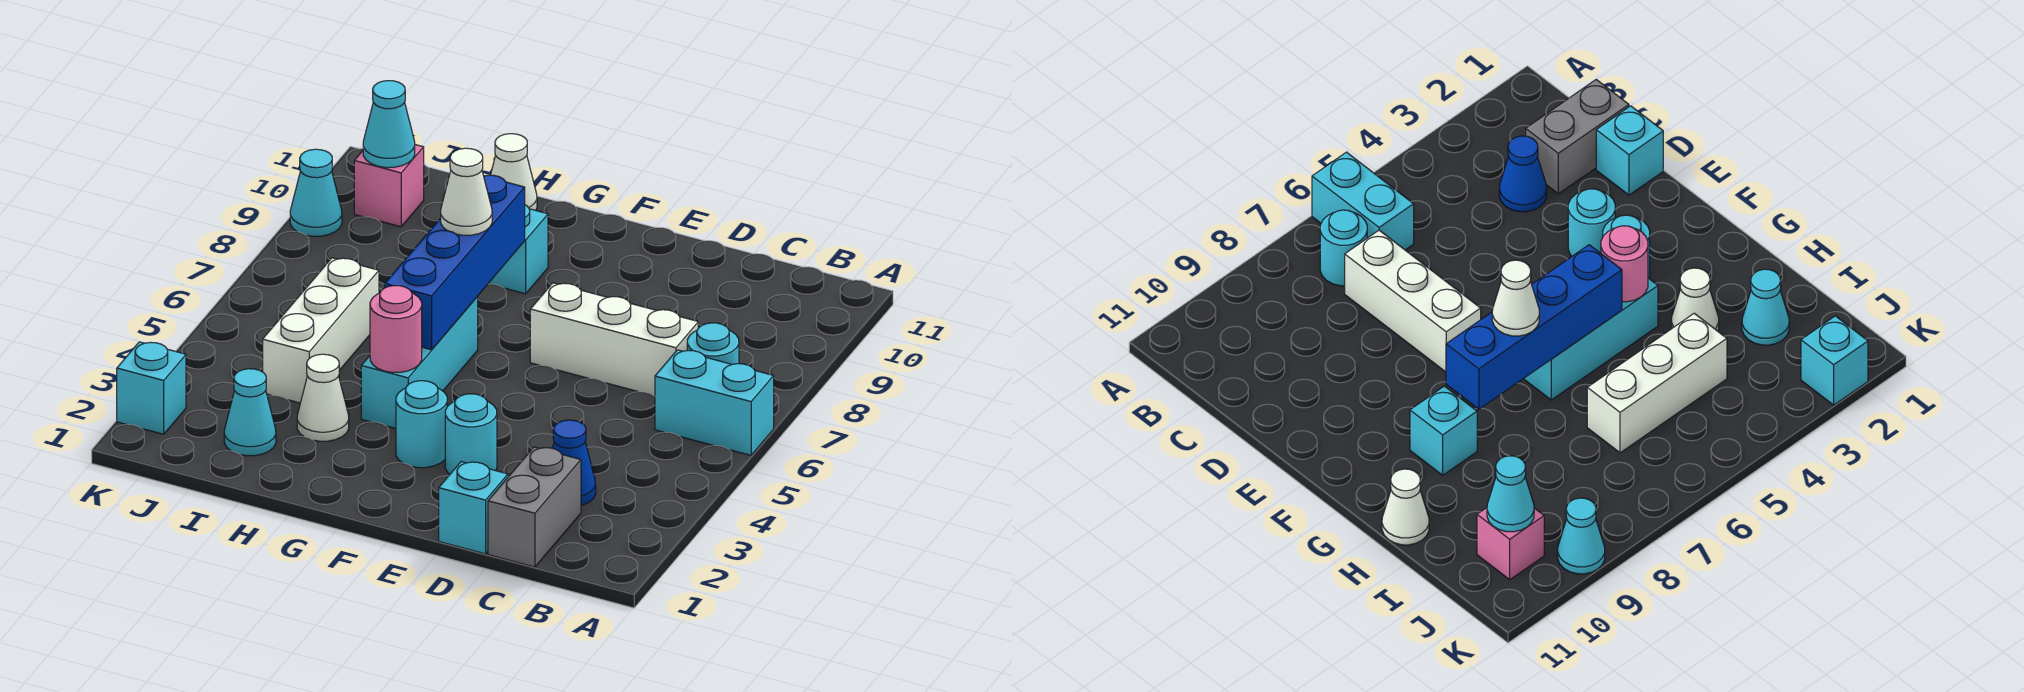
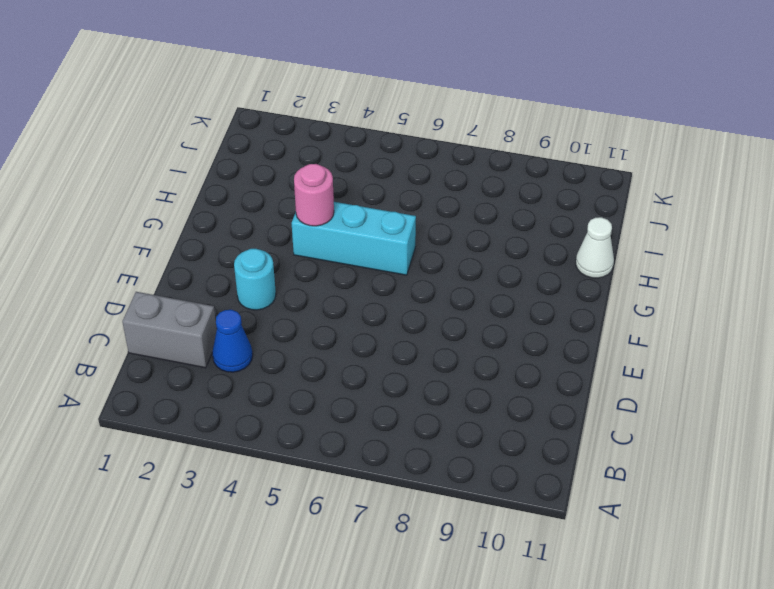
none -> cyan brick A6:B6 level 1
none -> cyan round brick B7 level 1
none -> white brick C7:E7 level 1

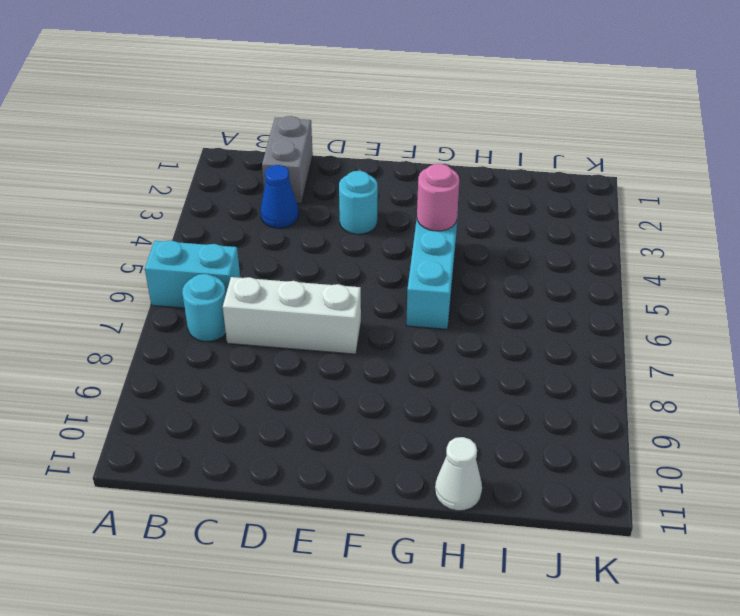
none -> cyan brick D1 level 1
none -> cyan round brick F3 level 1
none -> cyan brick G9 level 1

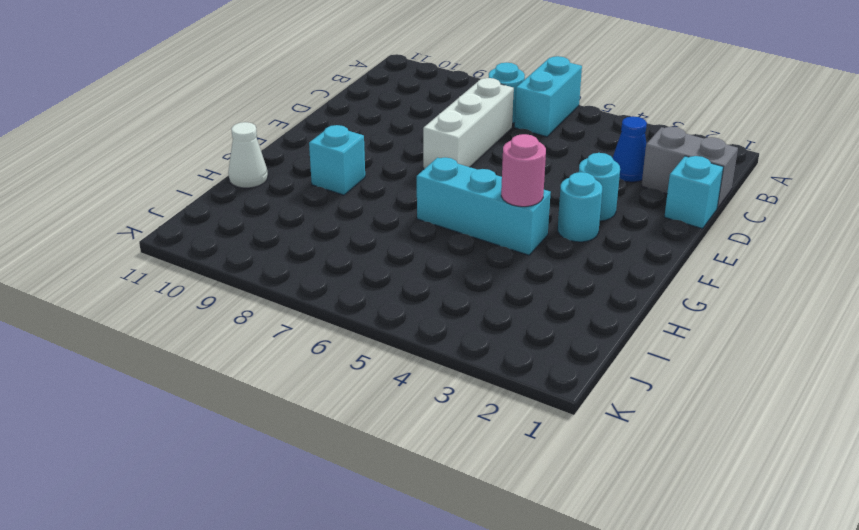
none -> white cone H3 level 1
none -> cyan cone I2 level 1
none -> white brick I4:I6 level 1

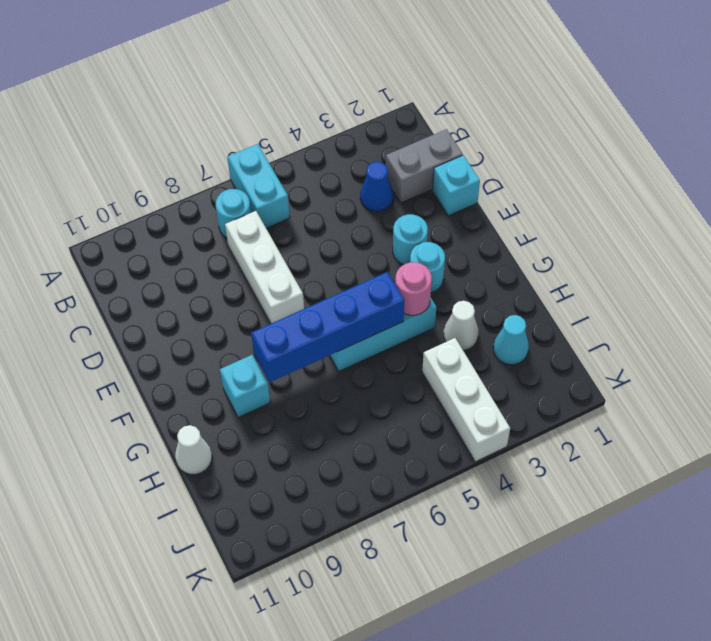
white brick I4:K4 level 1 -> white brick I4:I6 level 1
none -> pink brick J10 level 1
none -> cyan brick K2 level 1
none -> cyan cone K9 level 1

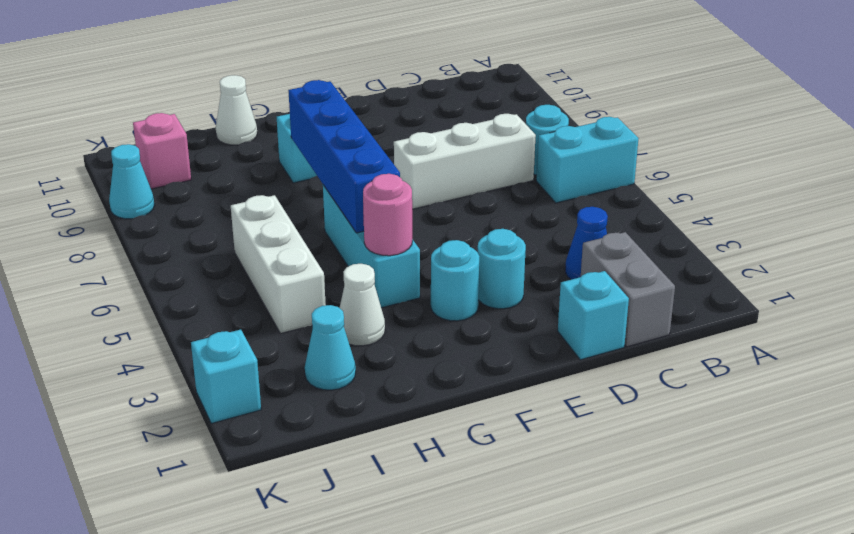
none -> cyan cone J10 level 2
none -> white cone G7 level 3

